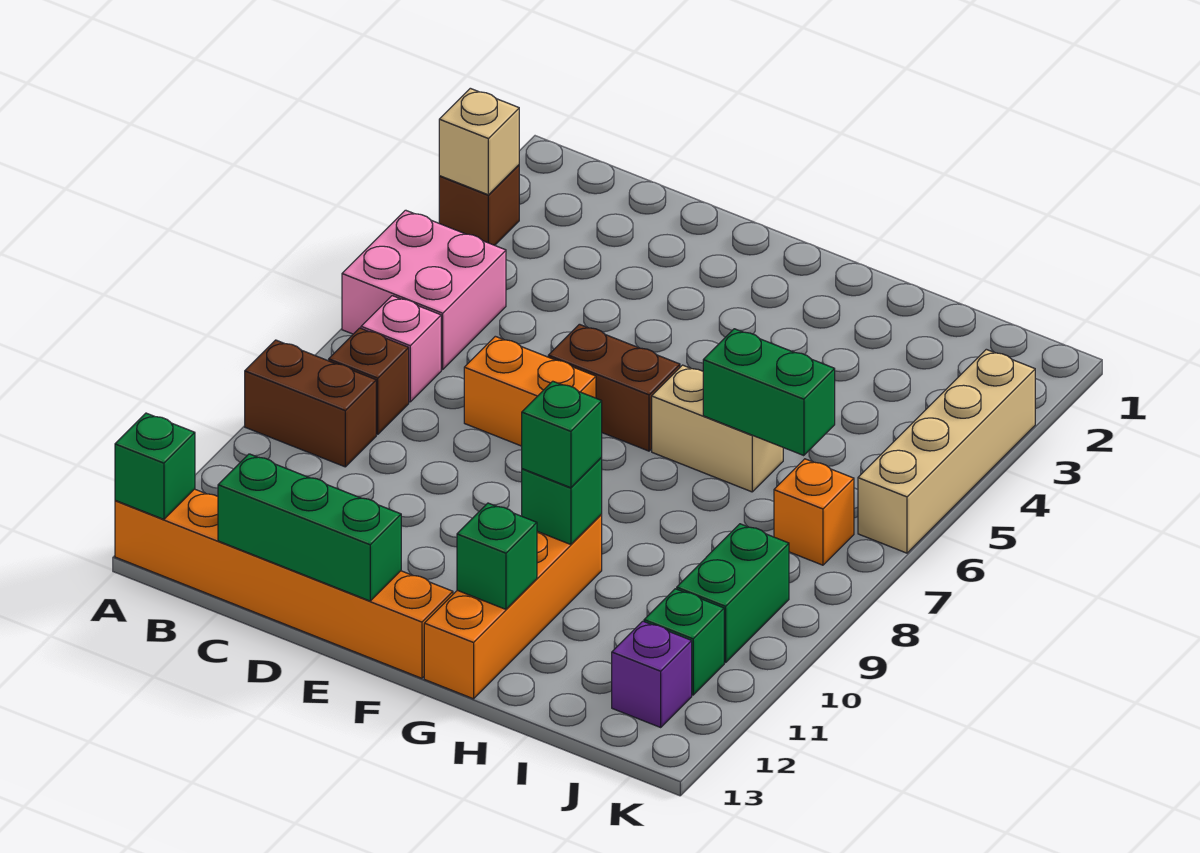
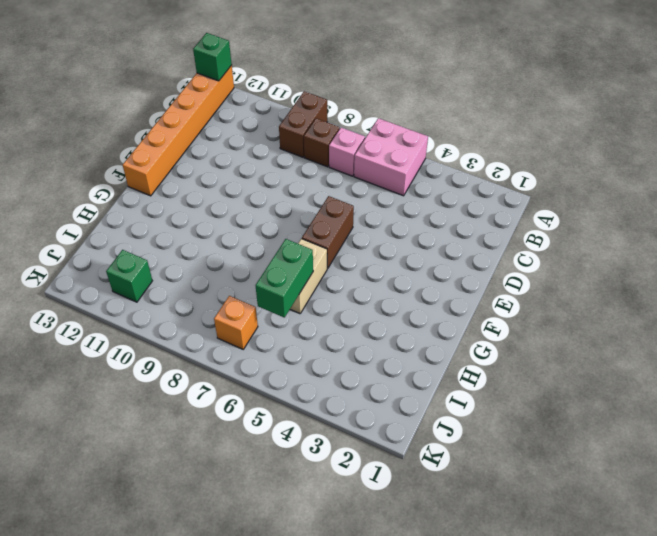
none -> brown brick A3 level 1
none -> orange brick D7:E7 level 1
none -> orange brick G10:G13 level 1

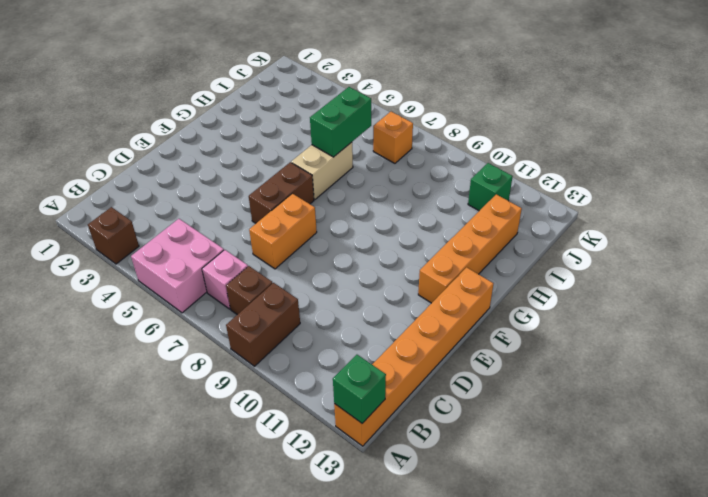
orange brick F12:I12 level 1 -> orange brick G10:G13 level 1
none -> green brick J9:J10 level 1
none -> purple brick J12 level 1
none -> tan brick K3:K6 level 1

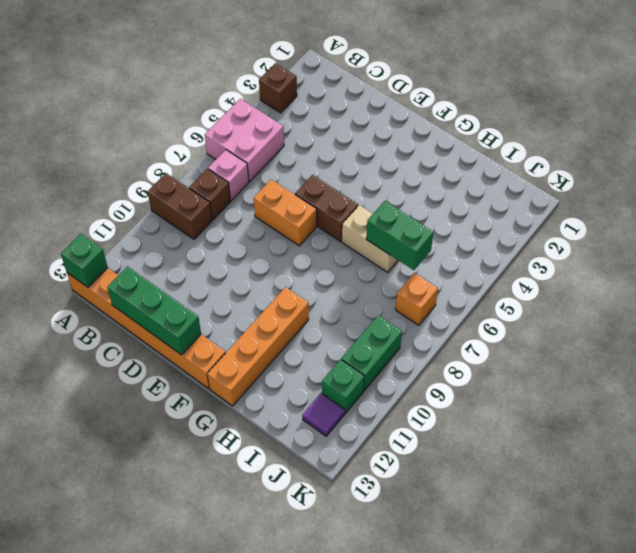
purple tile J12 level 1 -> purple brick J12 level 1
none -> tan brick K3:K6 level 1
none -> tan brick A3 level 2
none -> green brick G10 level 2

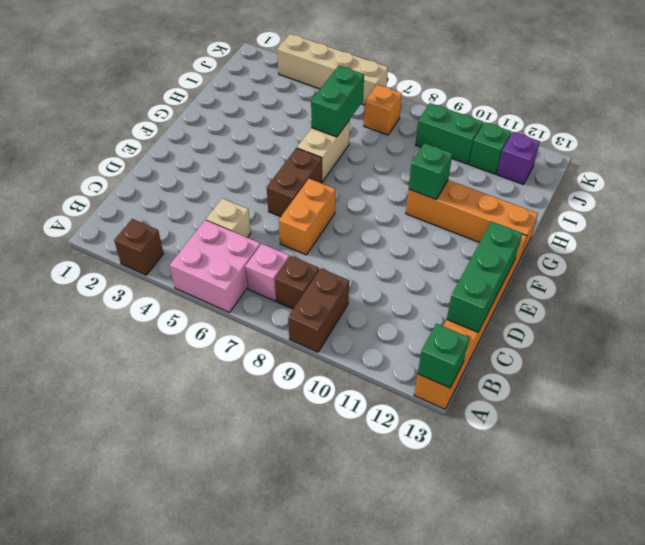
tan brick C5 level 1 -> tan brick A3 level 2
none -> green brick G12 level 2
none -> green brick G10 level 3

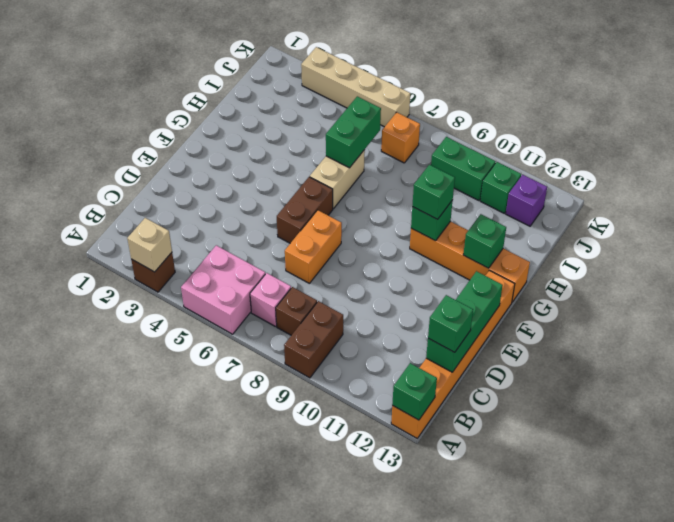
green brick C13 level 3 -> none

